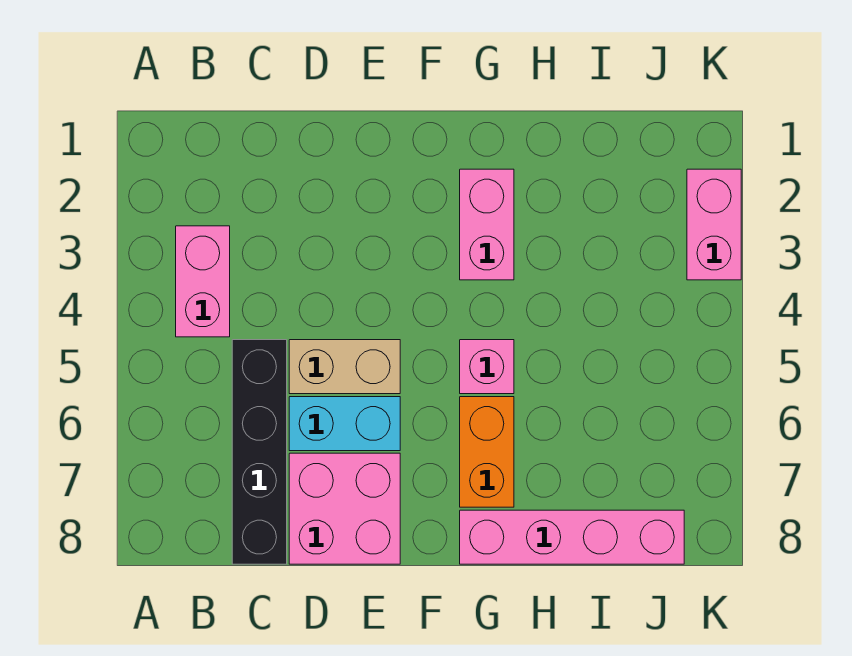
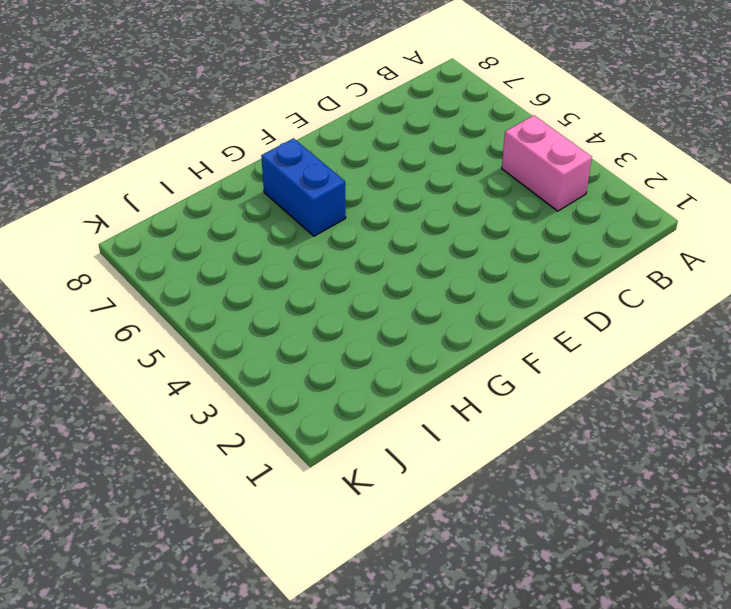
blue brick G6:G7 level 1 -> orange brick G6:G7 level 1
none -> black brick C5:C8 level 1
none -> tan brick D5:E5 level 1

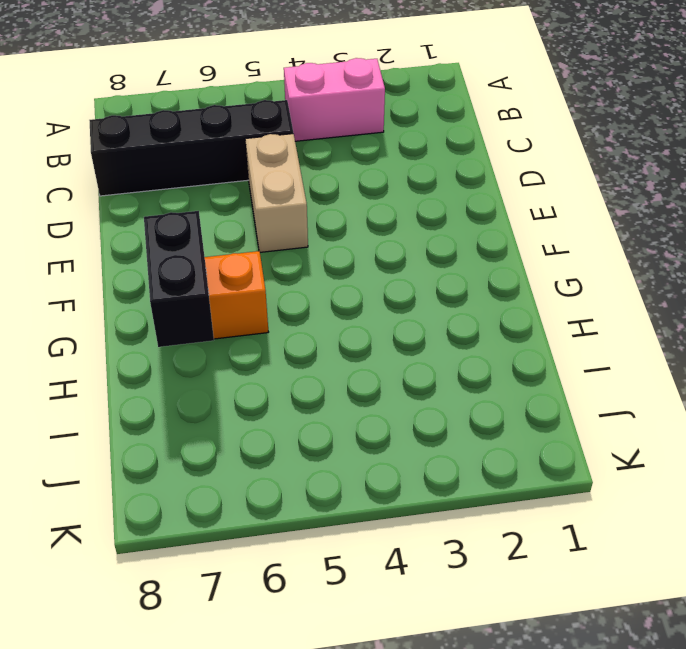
black brick G7:H7 level 2 -> none
none -> cyan brick D6:E6 level 1
none -> pink brick D7:E8 level 1

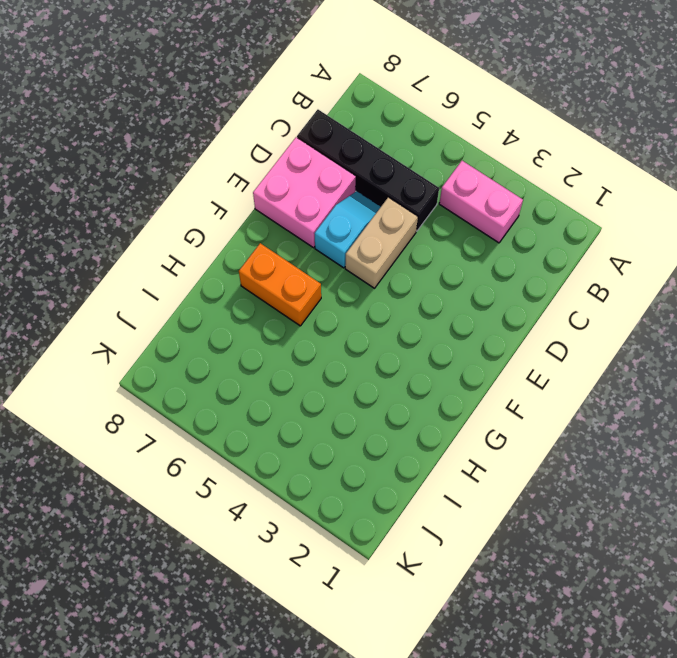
cyan slope D6:E6 level 1 top E -> cyan brick D6:E6 level 1
none -> pink brick G2:G3 level 1
none -> pink brick G5 level 1

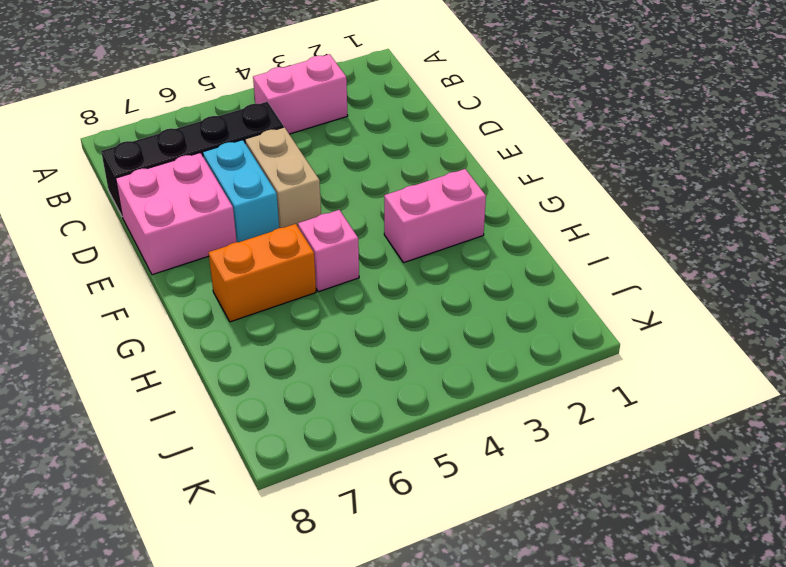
none -> pink brick G8:J8 level 1
none -> pink brick K2:K3 level 1

